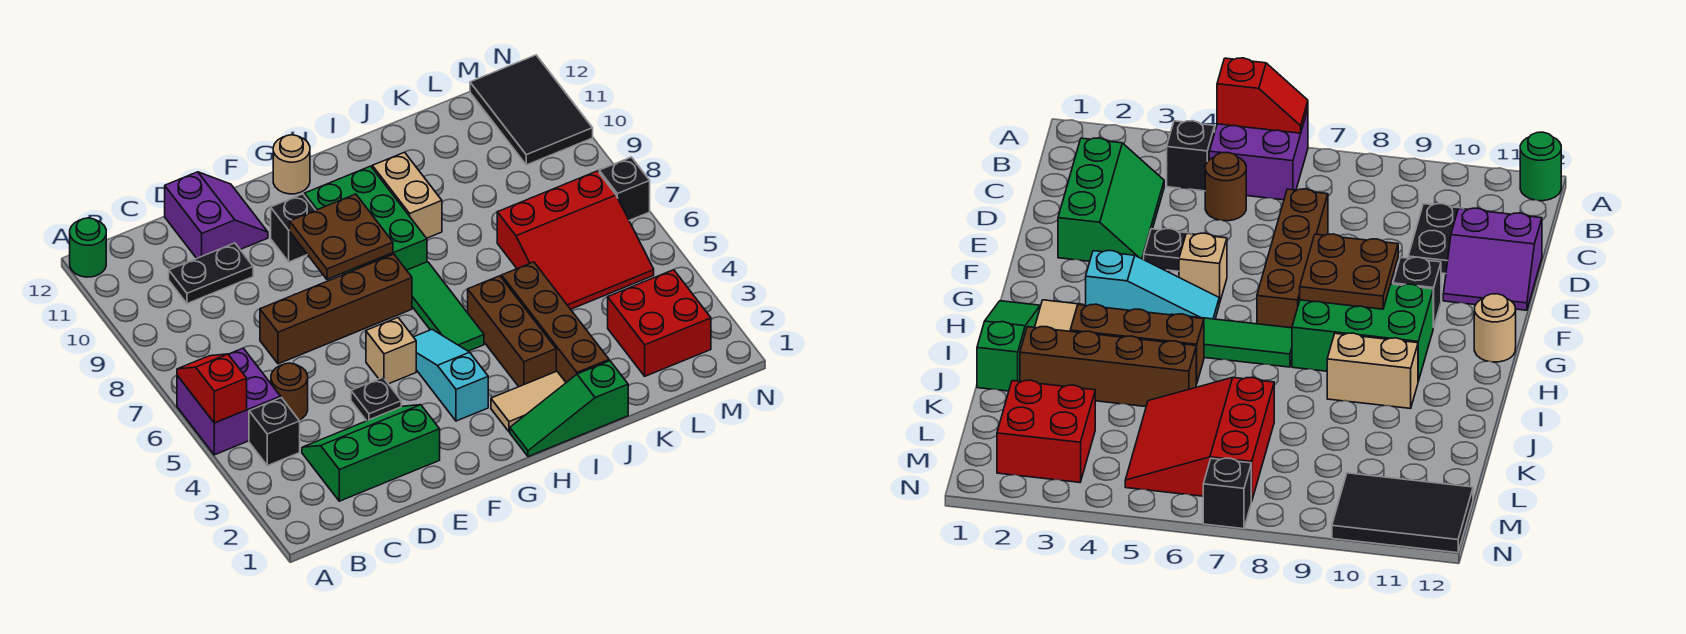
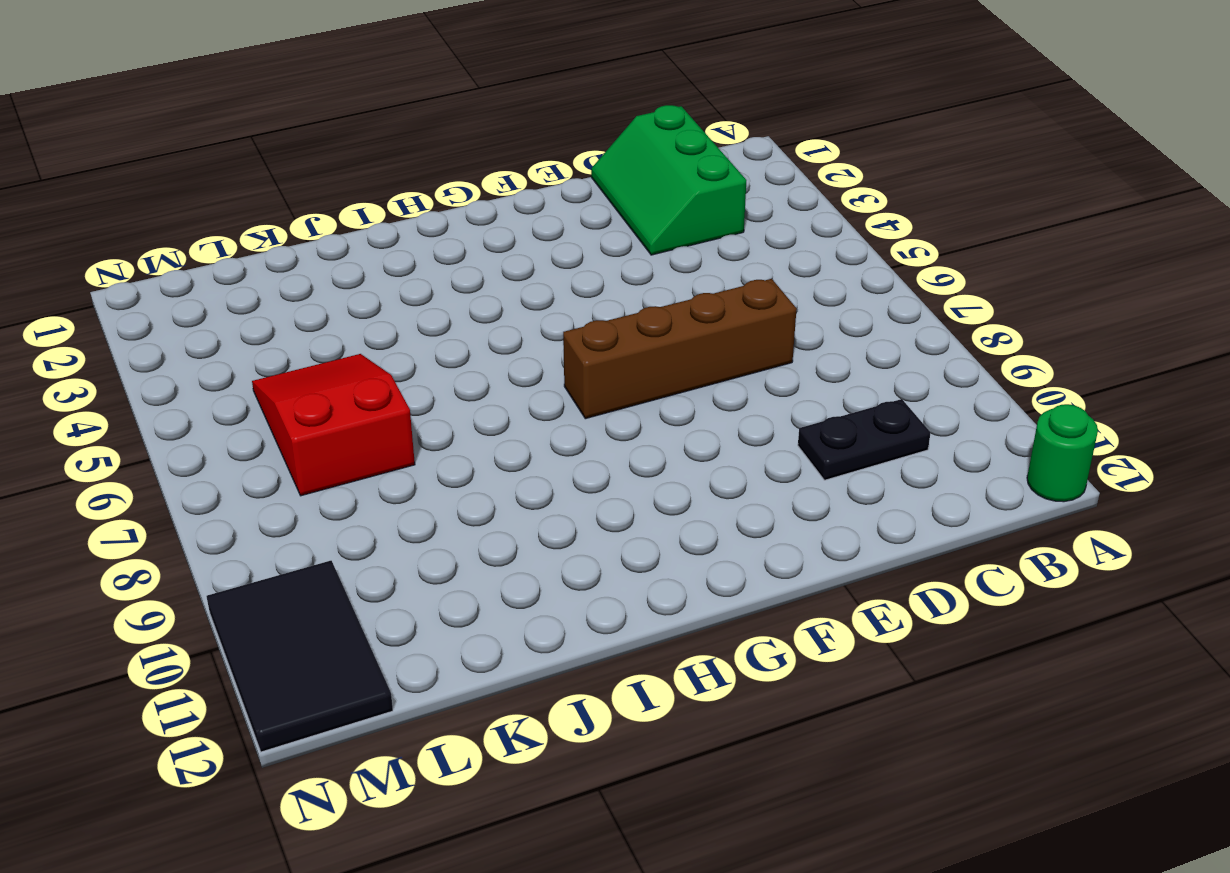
green slope C1:D3 level 1 top C -> green slope C2:E3 level 1 top 2
red slope K5:L7 level 1 top 7 -> red slope K5:M7 level 1 top 7
none -> purple brick A5:B6 level 1
none -> black brick B4 level 1
none -> brown round brick C5 level 1

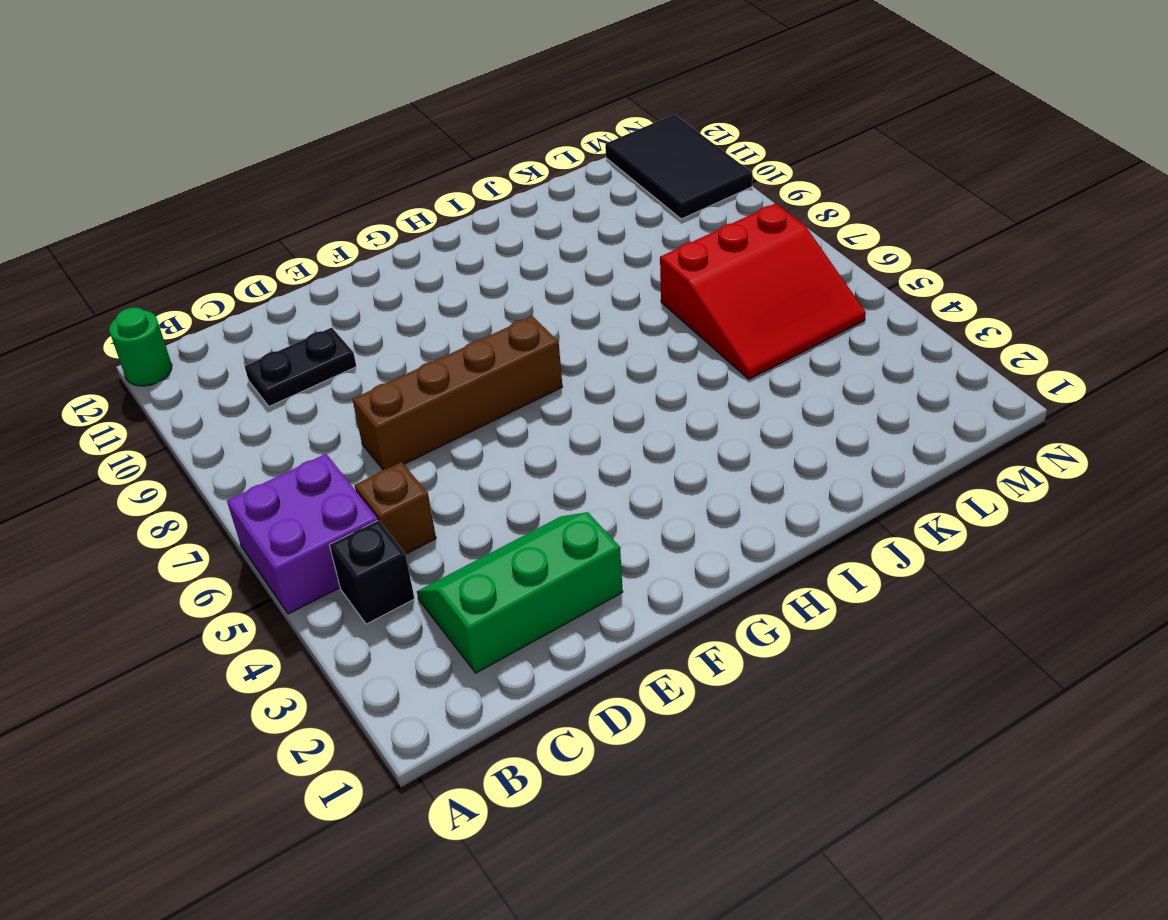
brown brick C5 level 1 -> brown round brick C5 level 1
none -> purple slope D11:E12 level 1 top D
none -> black plate E4 level 1
none -> tan brick F5 level 1

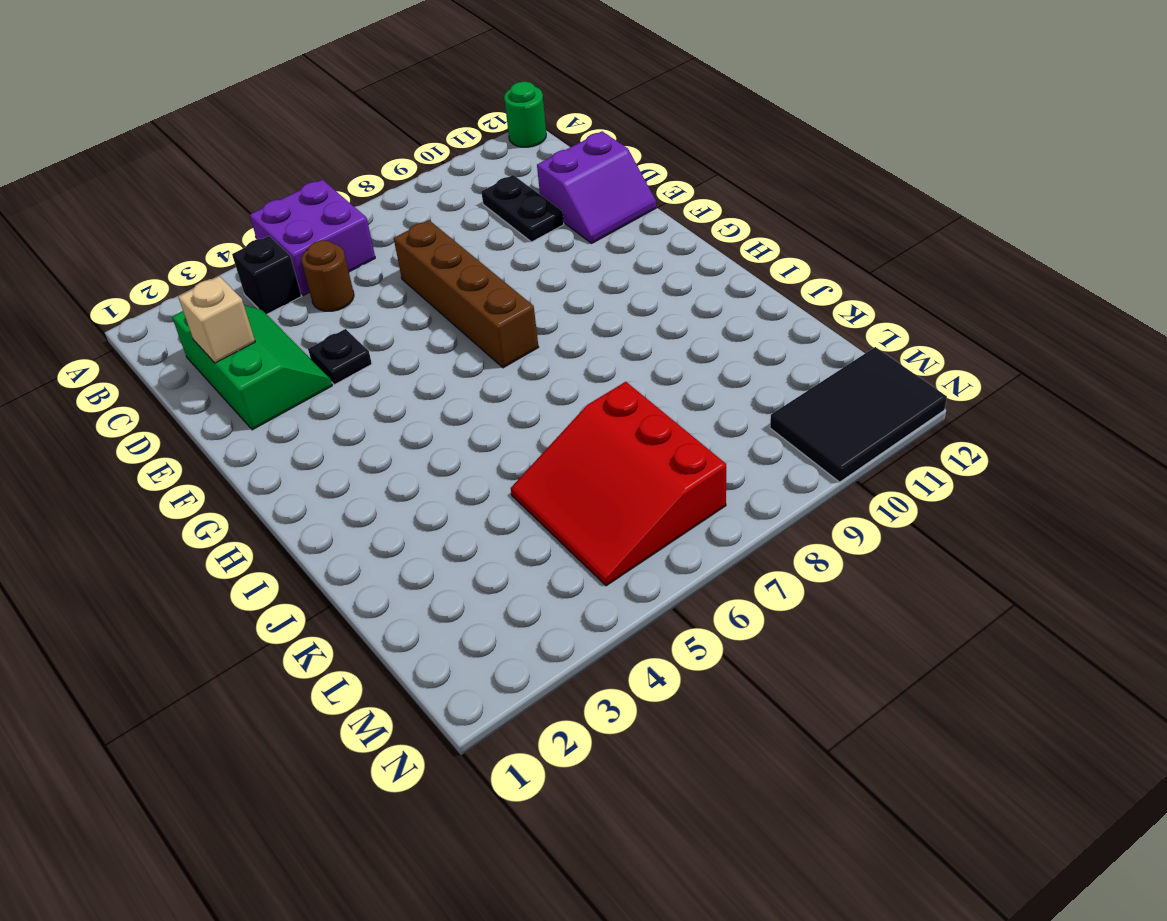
tan brick D2 level 2 -> tan brick F5 level 1
none -> black brick F10 level 1
none -> cyan slope G3:G5 level 1 top 3
none -> green brick G8:H10 level 1

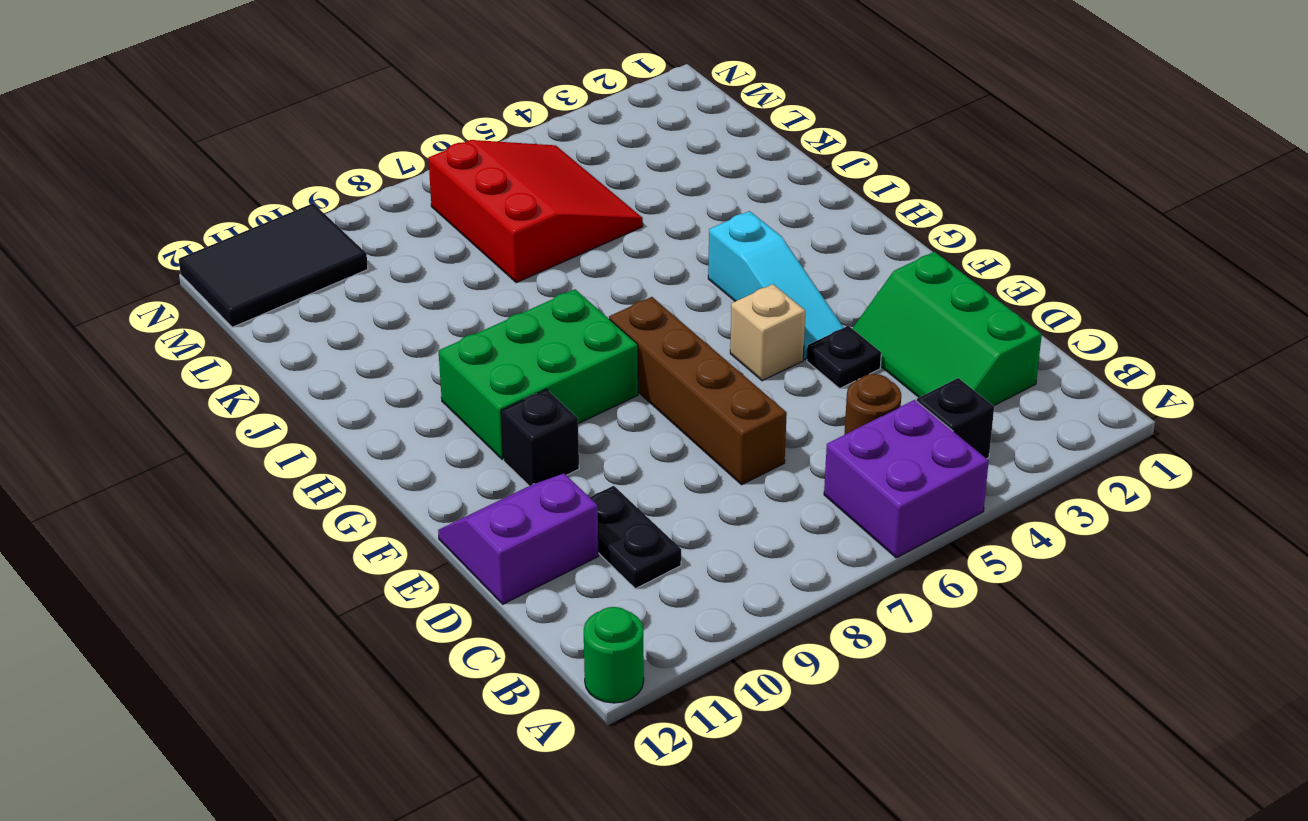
cyan slope F4:H4 level 1 top H -> cyan slope G3:G5 level 1 top 3
none -> tan round brick G12 level 1
none -> green slope H1:J1 level 1 top J
none -> tan tile H2:I2 level 1

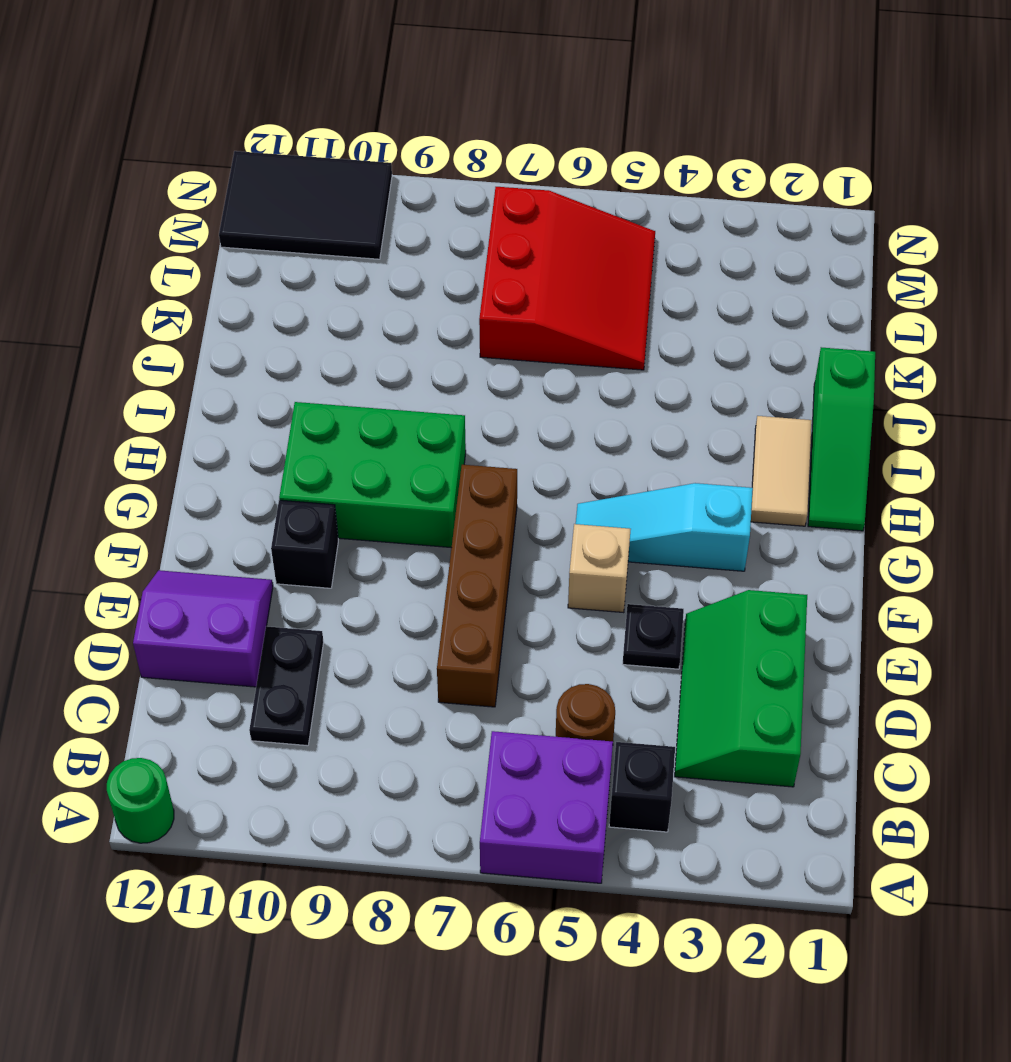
none -> tan round brick G12 level 1
none -> green tile H5:H7 level 1
none -> brown brick I3:I5 level 1

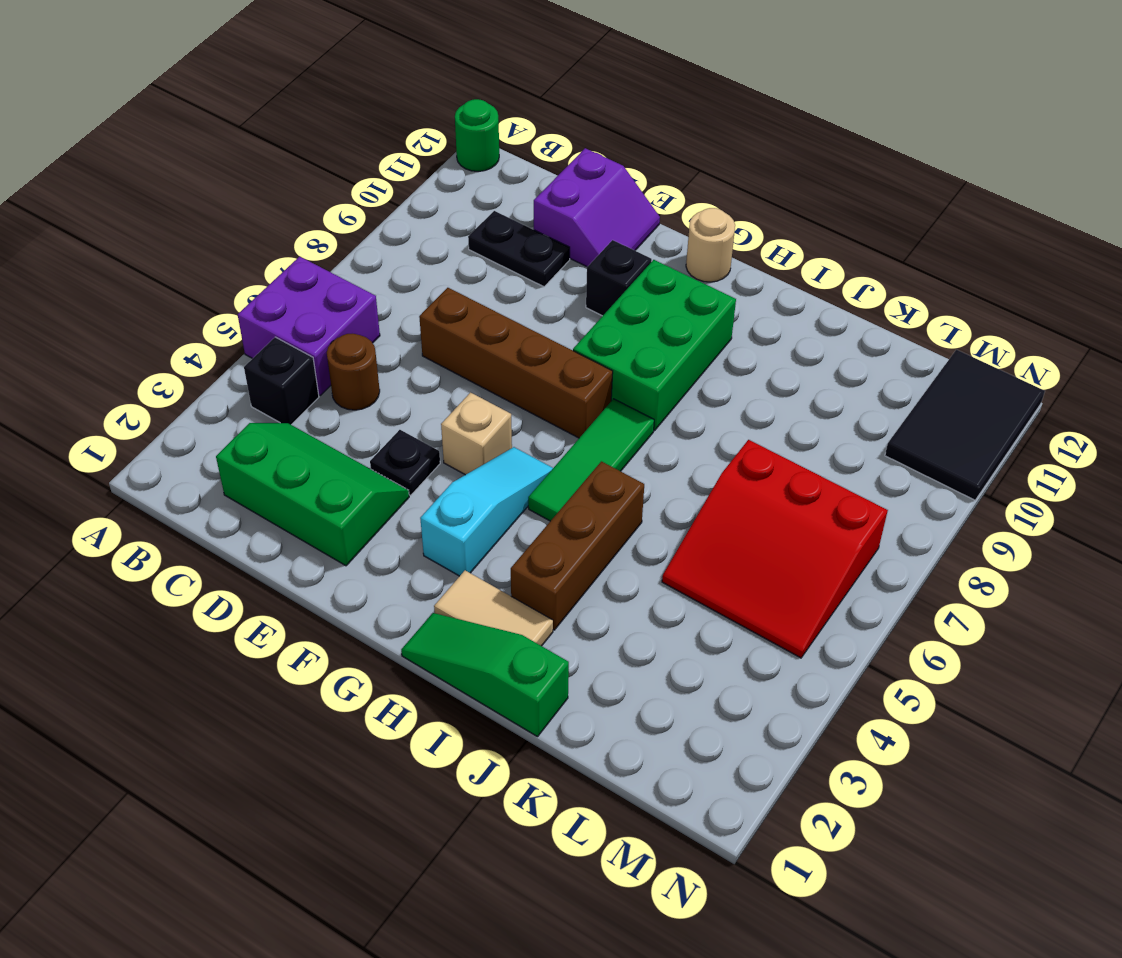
none -> tan brick I9:I10 level 1
none -> brown brick J2:J5 level 1
none -> red brick L2:M3 level 1

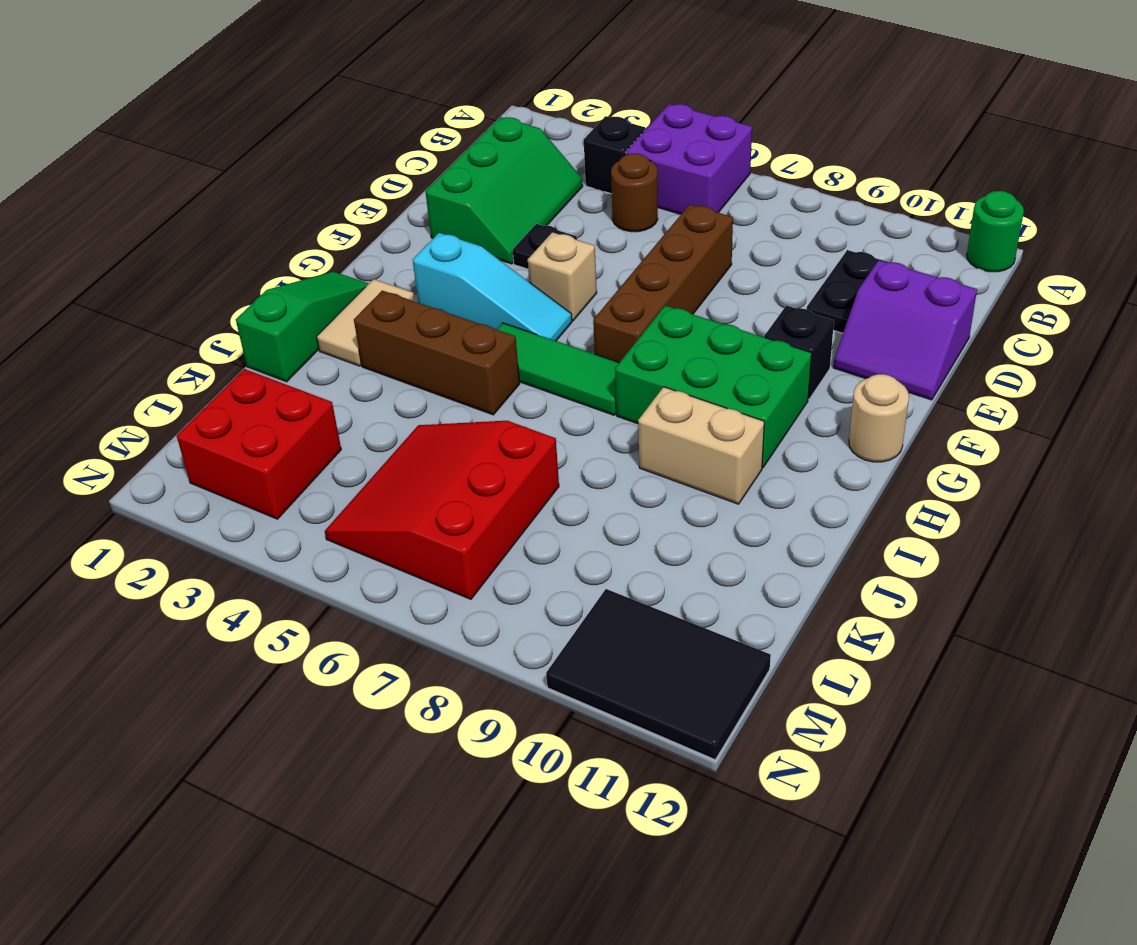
none -> brown brick J2:J5 level 1
none -> black brick N7 level 1
none -> red slope A5:A6 level 2 top 5

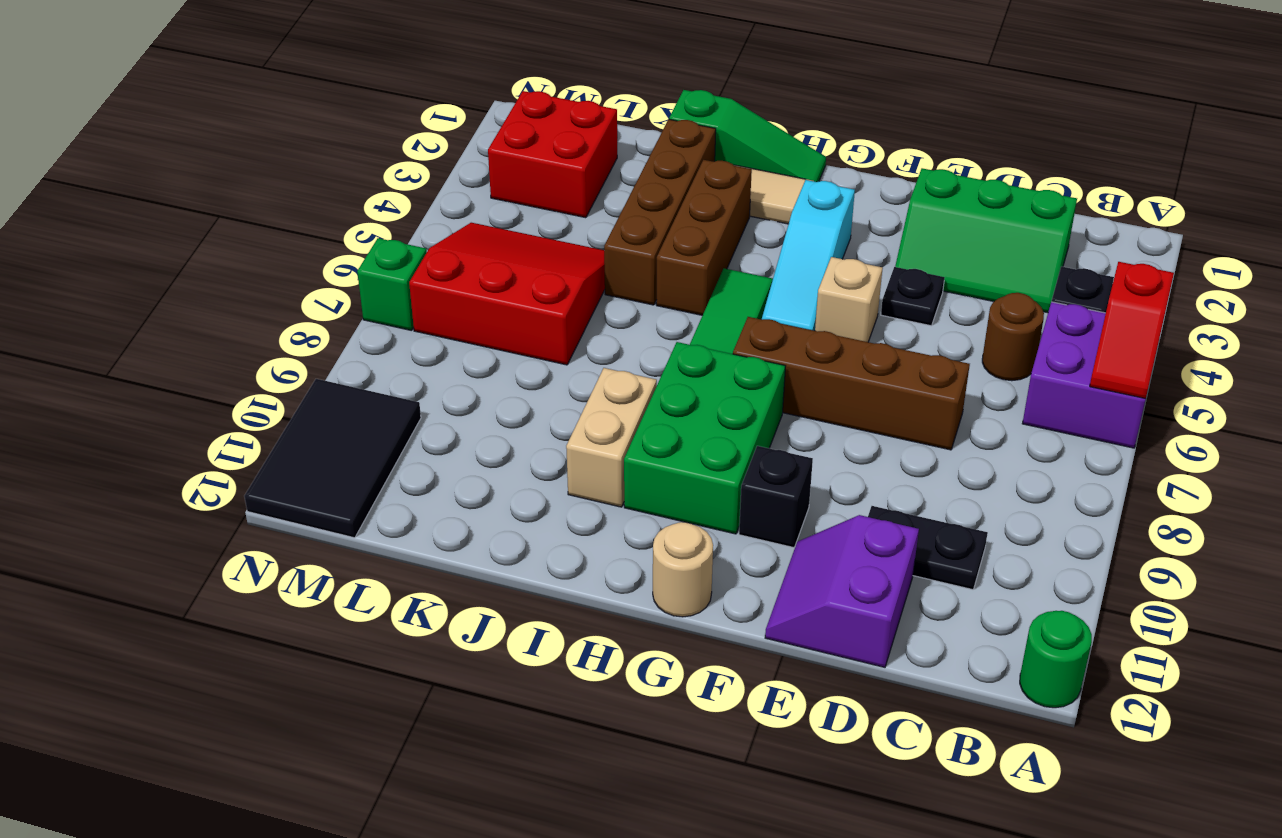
green brick N7 level 1 -> black brick N7 level 1
none -> brown plate F8:G9 level 2

